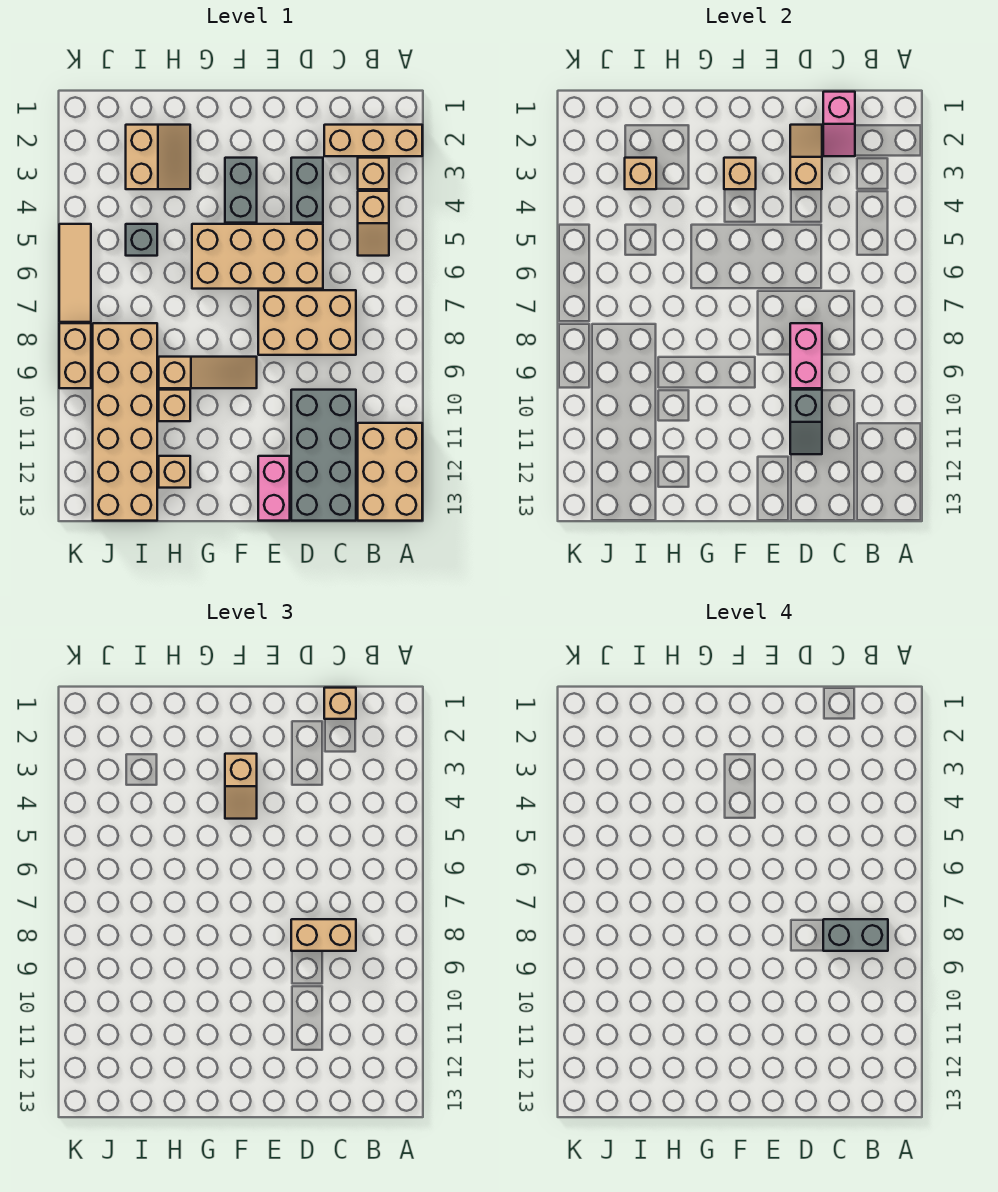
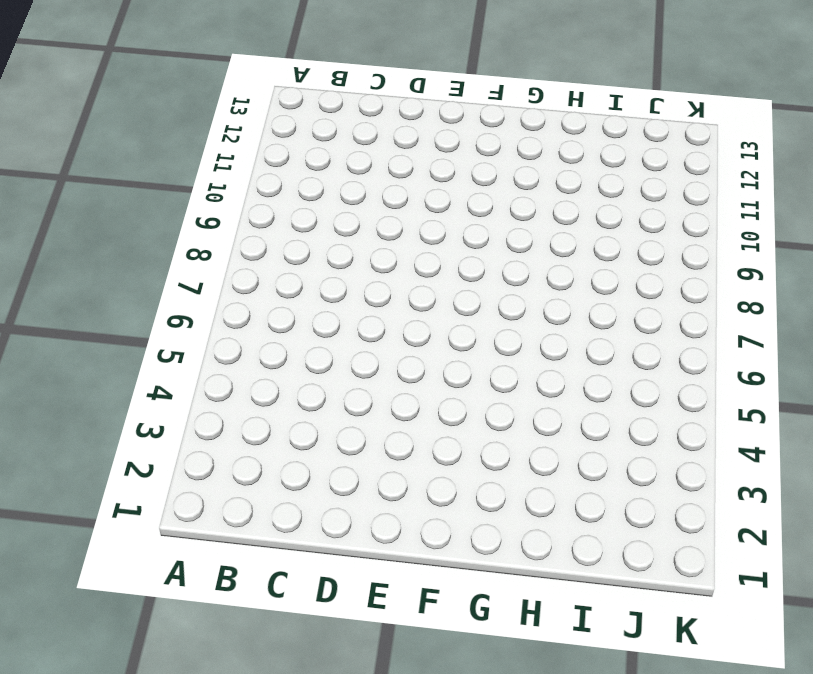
none -> tan brick A2:C2 level 1
none -> tan brick A11:B13 level 1
none -> tan brick B3 level 1

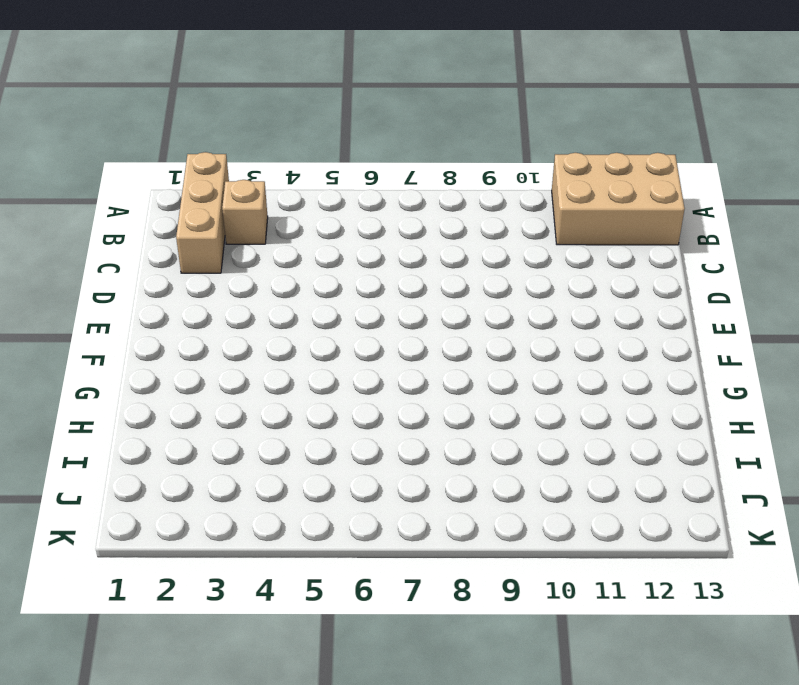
none -> tan slope B4:B5 level 1 top 4
none -> tan brick C7:E8 level 1
none -> grey brick C10:D13 level 1

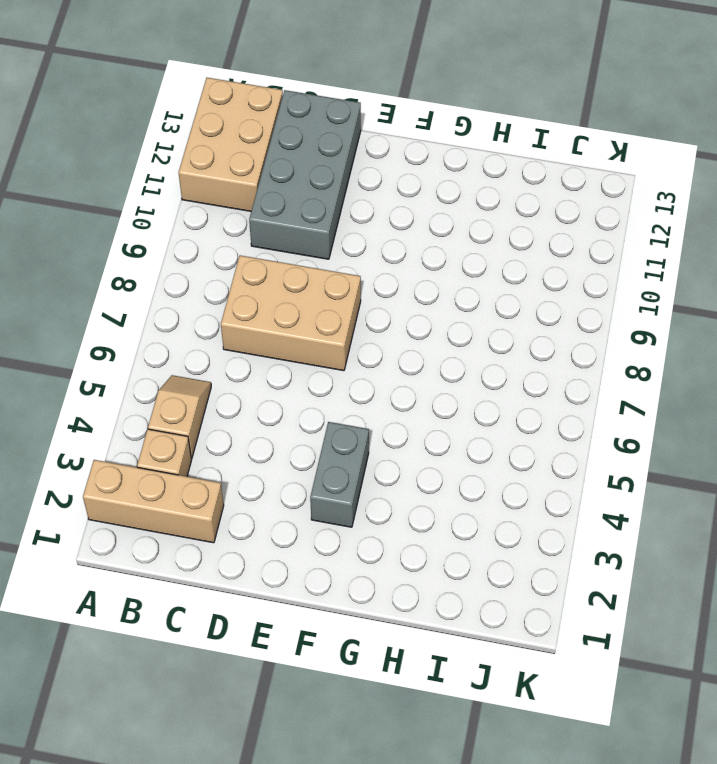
none -> grey brick D3:D4 level 1
none -> tan brick D5:G6 level 1
none -> pink brick E12:E13 level 1

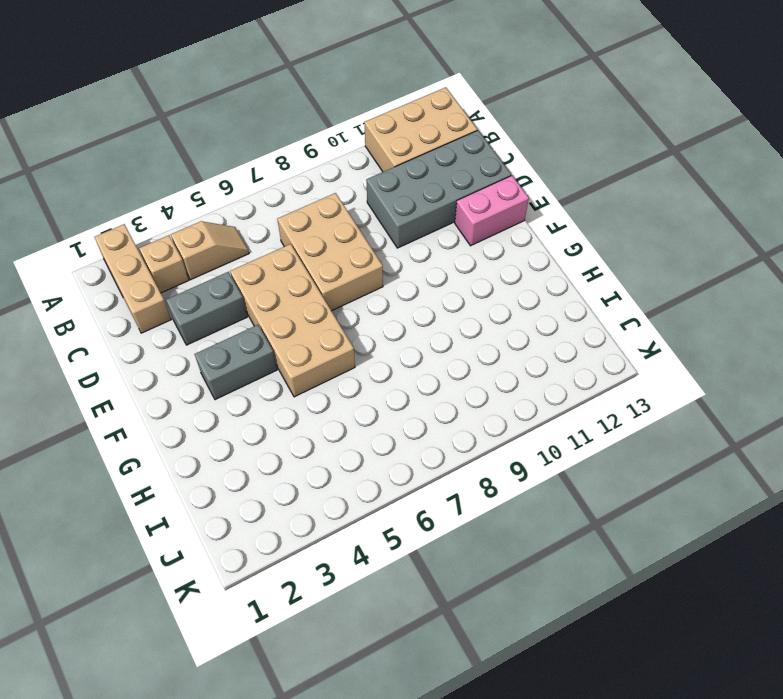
none -> tan slope F9:H9 level 1 top H
none -> tan slope H2:I3 level 1 top I
none -> tan brick H10 level 1

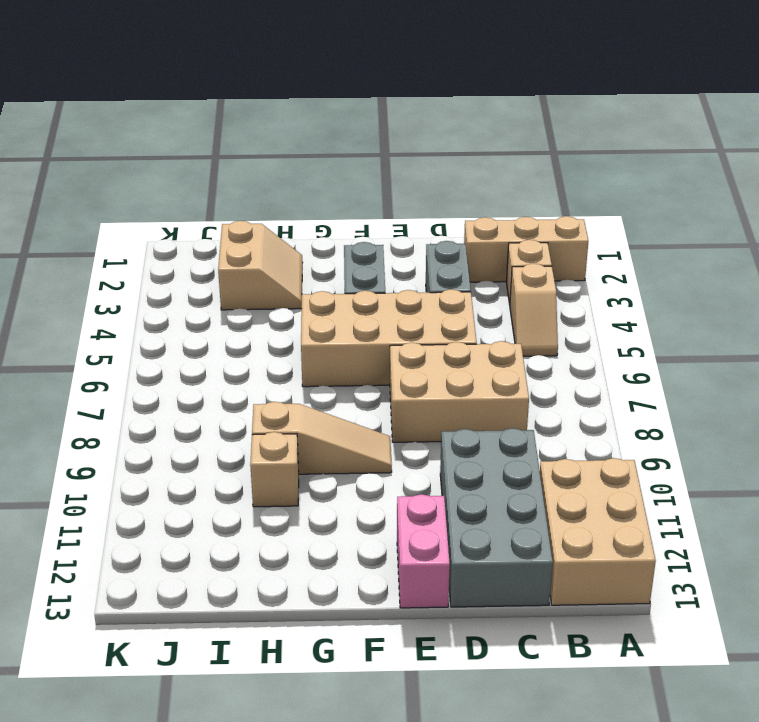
none -> tan brick H12 level 1
none -> grey brick I5 level 1
none -> tan brick I8:J13 level 1

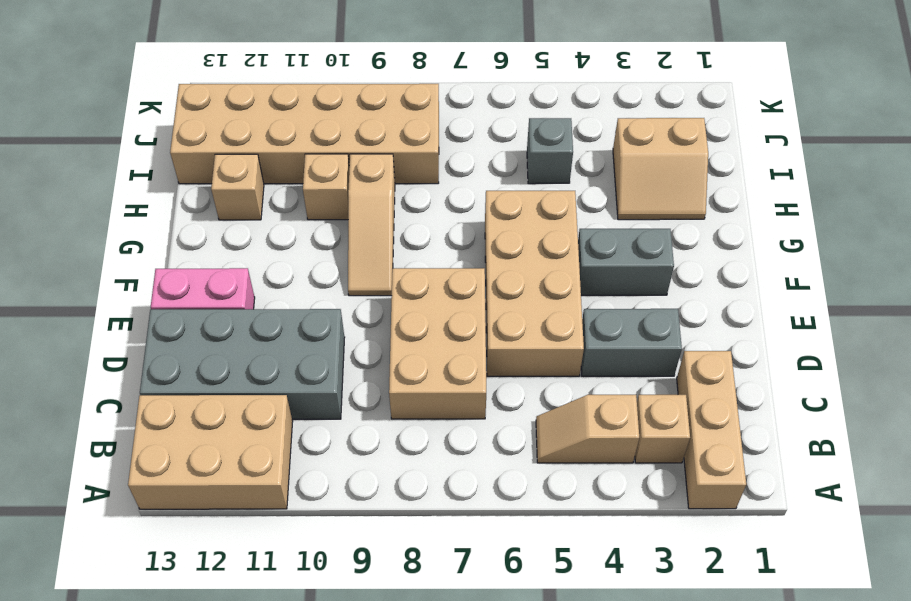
none -> tan tile K5:K7 level 1
none -> tan brick K8:K9 level 1
none -> pink slope C1:C2 level 2 top 1

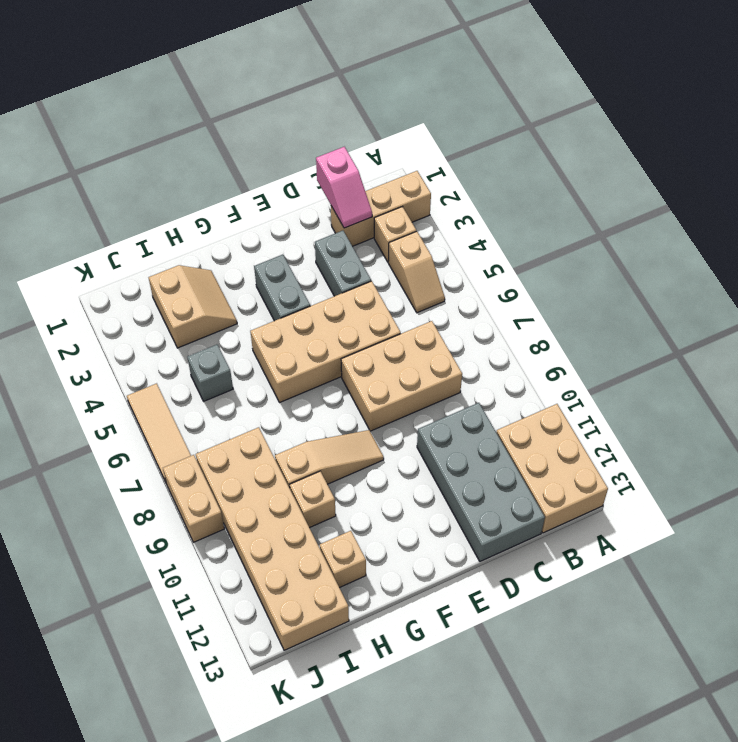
none -> pink brick E12:E13 level 1
none -> tan slope D2:D3 level 2 top 3
none -> pink brick D8:D9 level 2

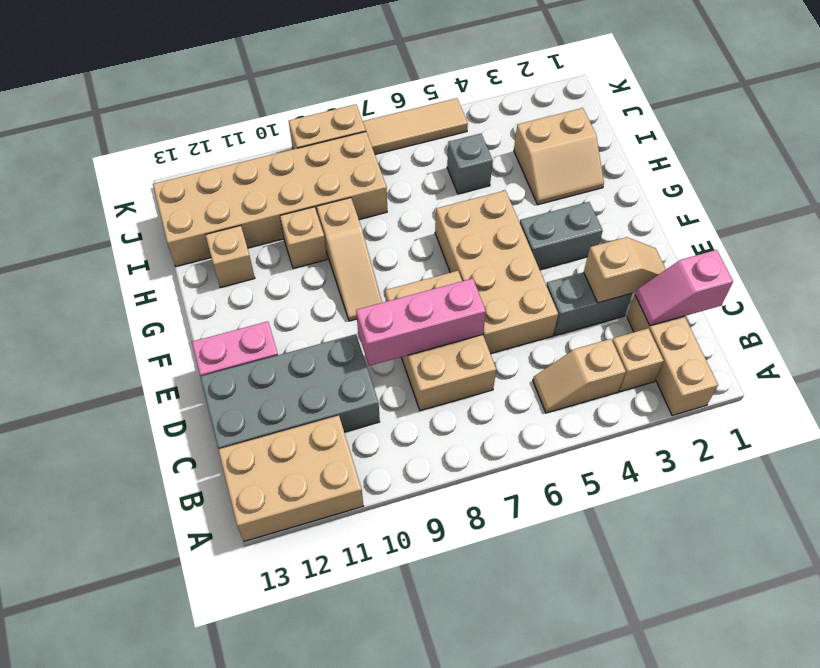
pink brick D7:D9 level 2 -> pink brick D8:D9 level 2
none -> grey slope D10:D11 level 2 top 10
none -> tan brick F3 level 2
none -> tan brick I3 level 2

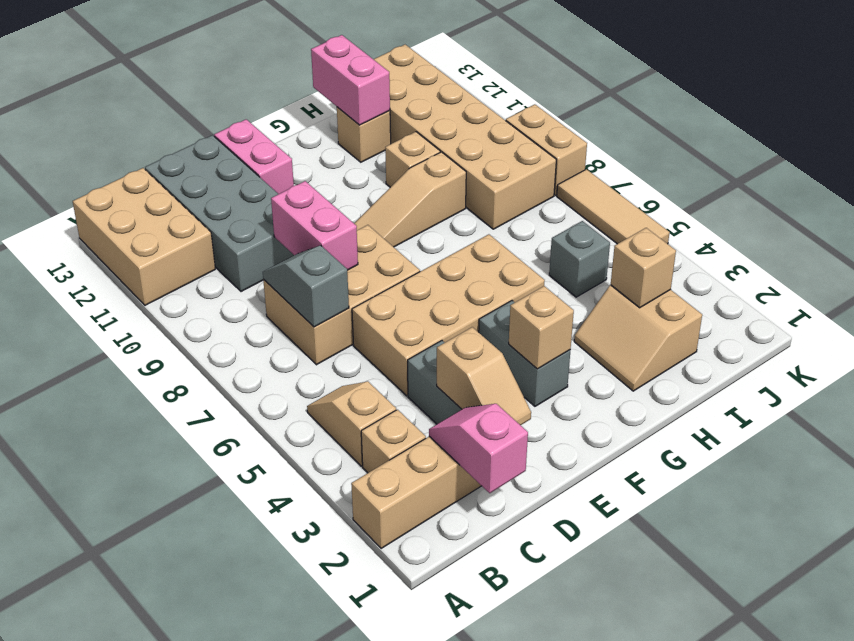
grey slope C7:C8 level 2 top 7 -> grey slope D10:D11 level 2 top 10
pink brick H12:H13 level 2 -> none
none -> tan brick C1 level 3
none -> tan brick C8:D8 level 3
none -> tan slope F3:F4 level 3 top 3

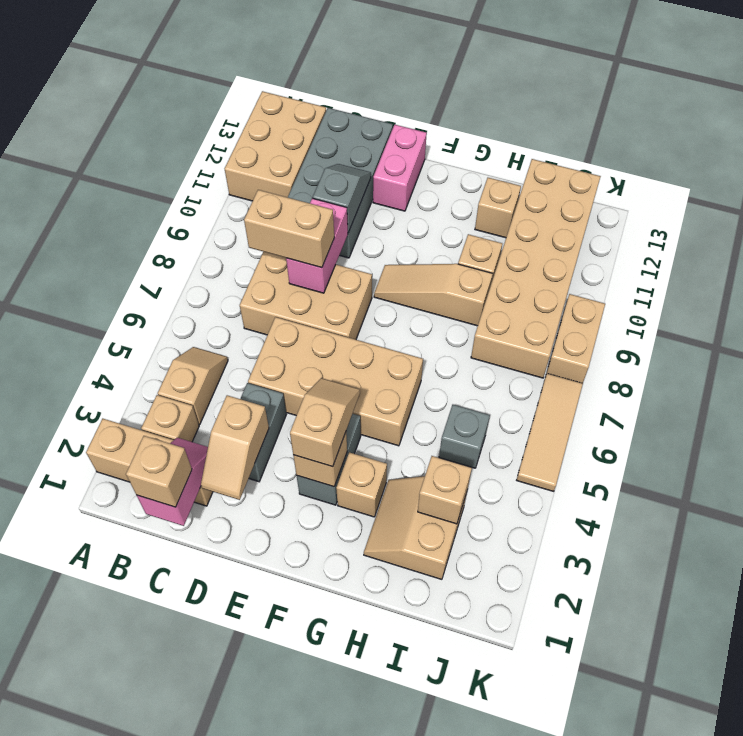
tan brick G3 level 1 -> none
none -> grey brick B8:C8 level 4

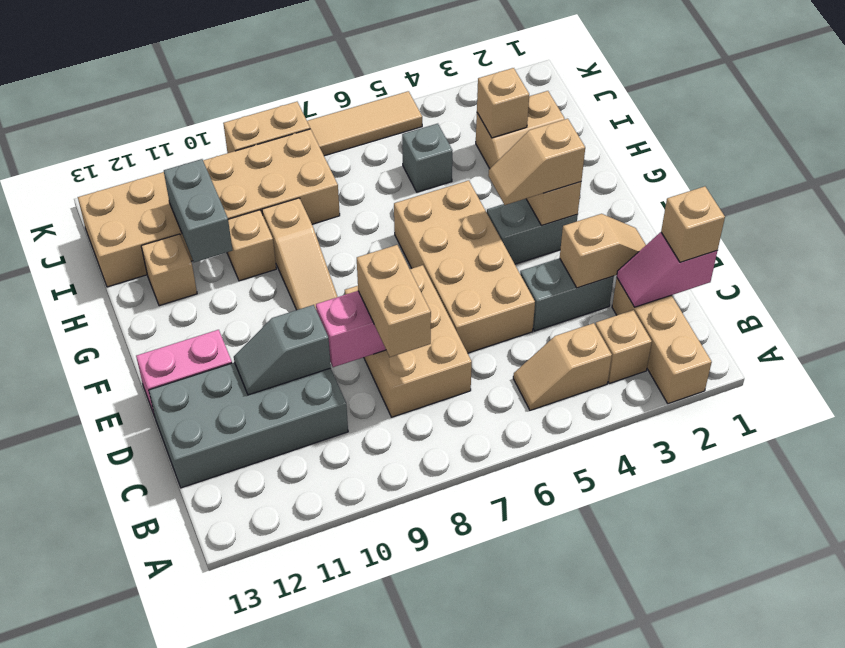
grey brick H11:I11 level 2 -> grey brick B8:C8 level 4
none -> tan brick A11:B13 level 1

